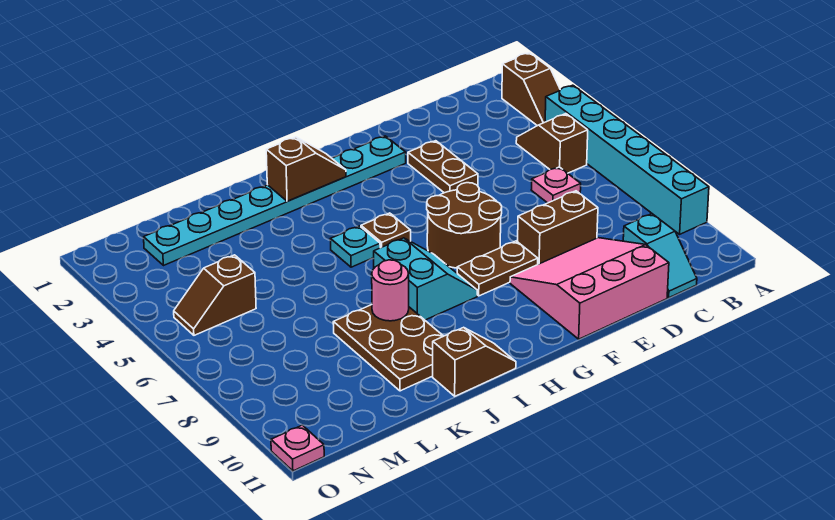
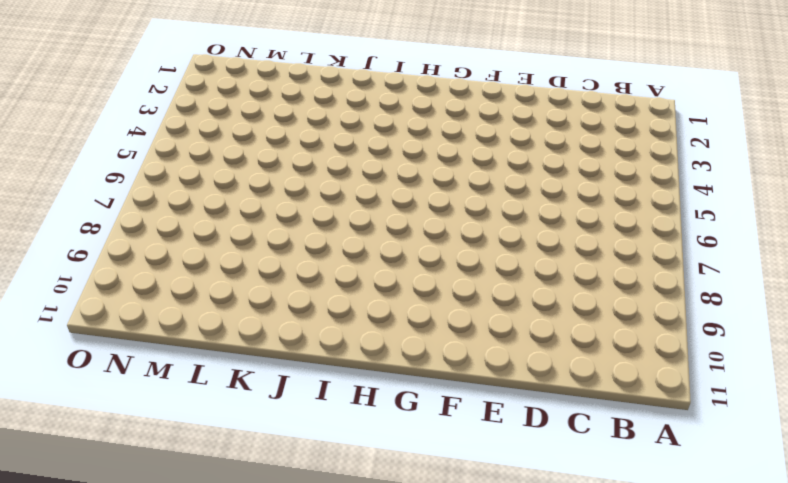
none -> brown slope A2:A3 level 1 top 2
none -> cyan brick A4:A9 level 1
none -> brown slope B4:B5 level 1 top 5

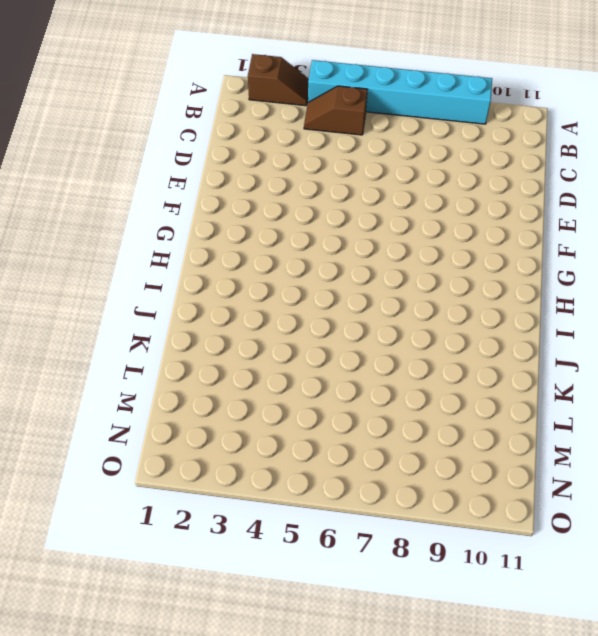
none -> pink plate C6 level 1
none -> cyan slope C10:C11 level 1 top 10
none -> brown brick D8:E8 level 1

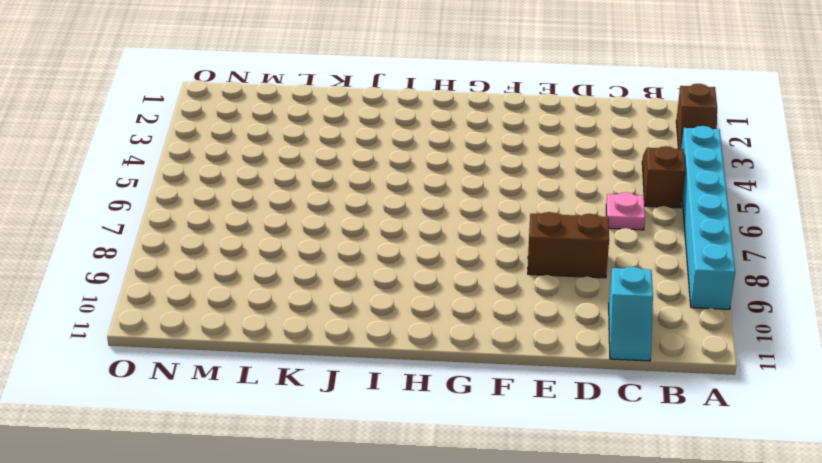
none -> pink slope D9:F11 level 1 top 11
none -> brown plate E3:E4 level 1
none -> cyan plate F2:M2 level 1

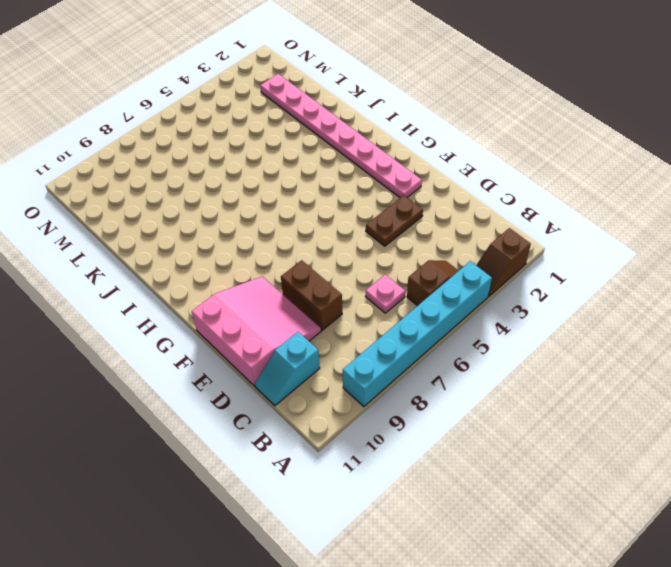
pink plate F2:M2 level 1 -> cyan plate F2:M2 level 1
none -> brown round brick F6:G7 level 1
none -> brown plate F8:G8 level 1
none -> brown plate H5 level 1

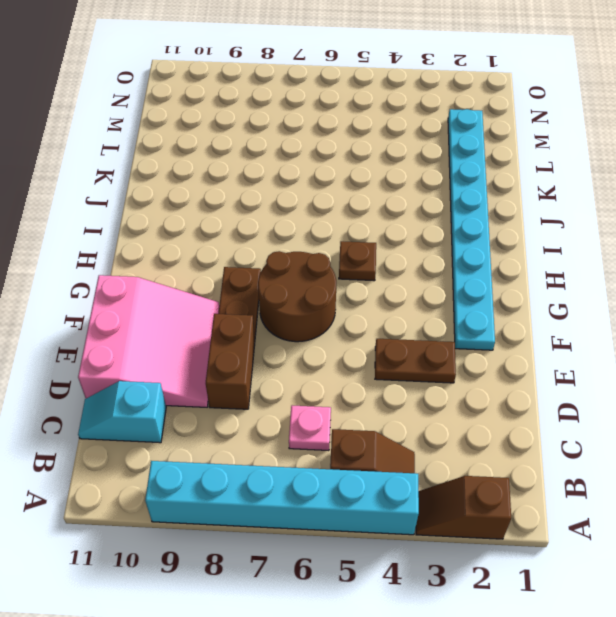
none -> cyan slope H7:I8 level 1 top I
none -> cyan plate I5 level 1
none -> brown slope I11:J11 level 1 top J

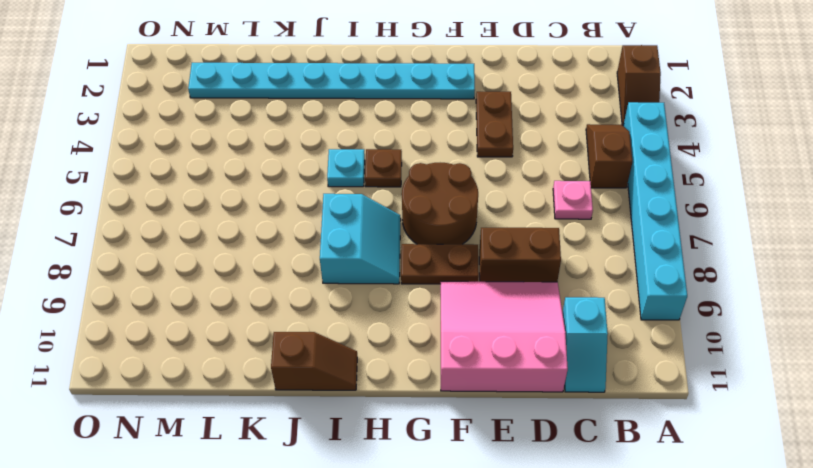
none -> brown plate J8:K10 level 1
none -> brown slope M5:N5 level 1 top M
none -> pink plate O11 level 1

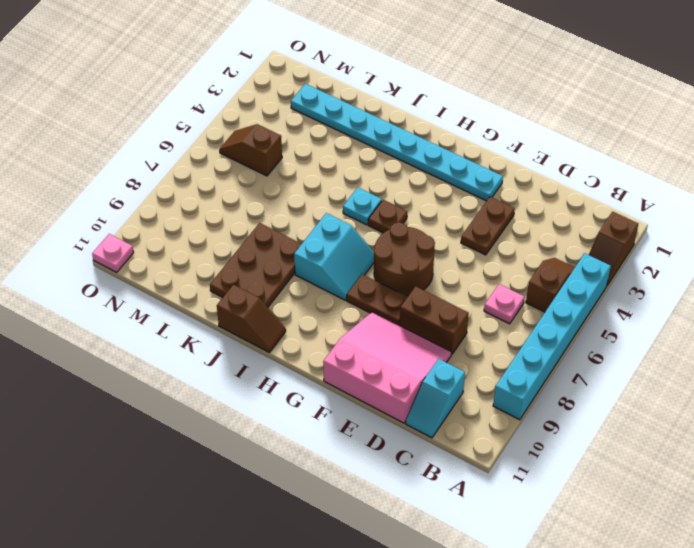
none -> brown slope H2:I2 level 2 top I
none -> pink round brick J8 level 2

